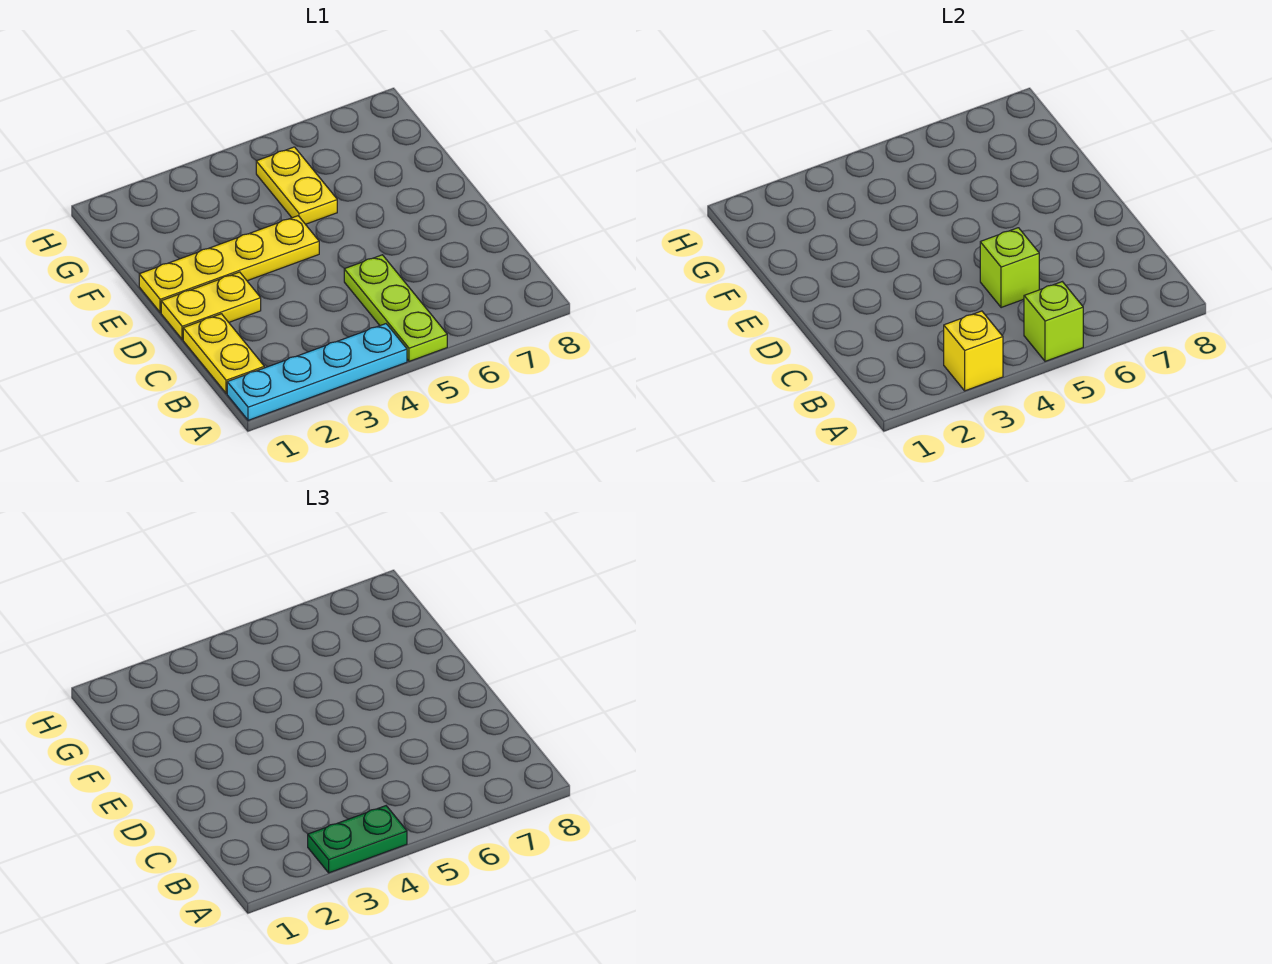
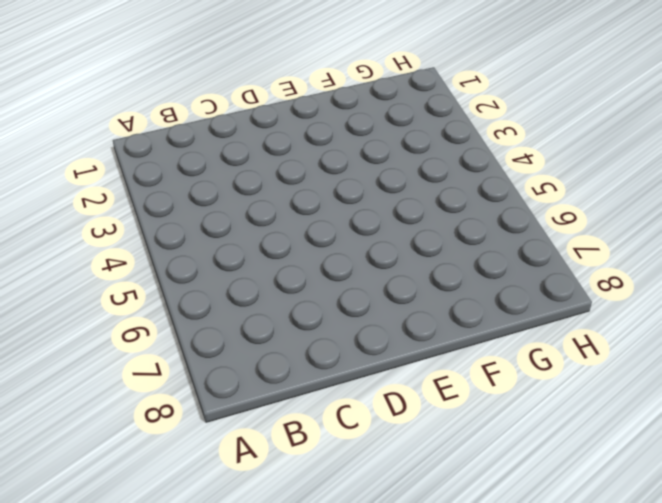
none -> cyan plate A1:A4 level 1
none -> lime plate A5:C5 level 1

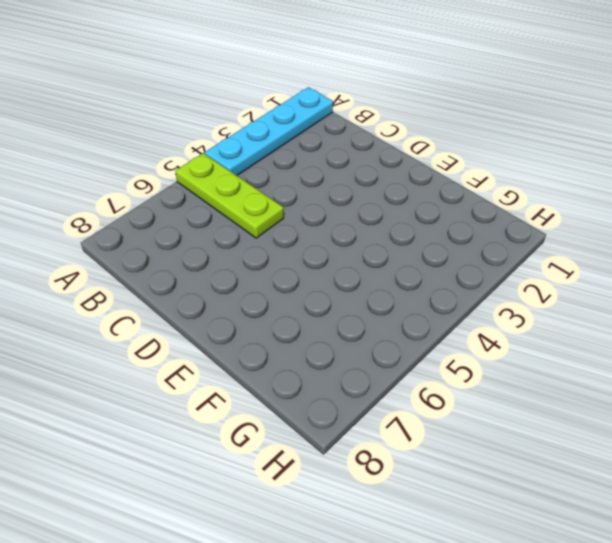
none -> yellow plate B1:C1 level 1
none -> yellow plate D1:D2 level 1

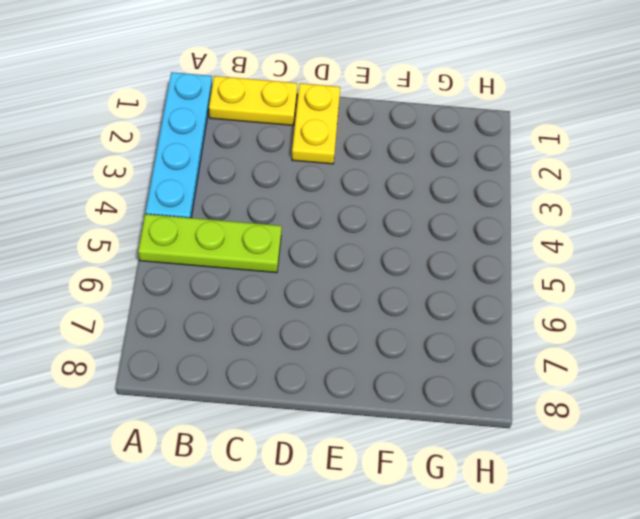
none -> yellow plate E1:E4 level 1
none -> yellow plate F5:G5 level 1

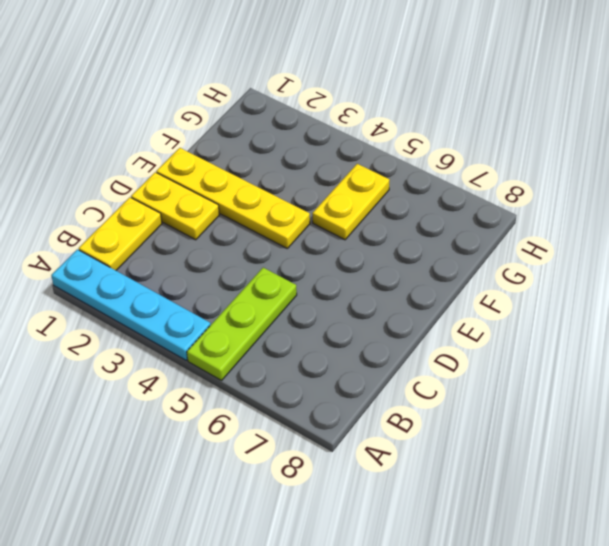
none -> yellow brick A3 level 2
none -> lime brick A5 level 2

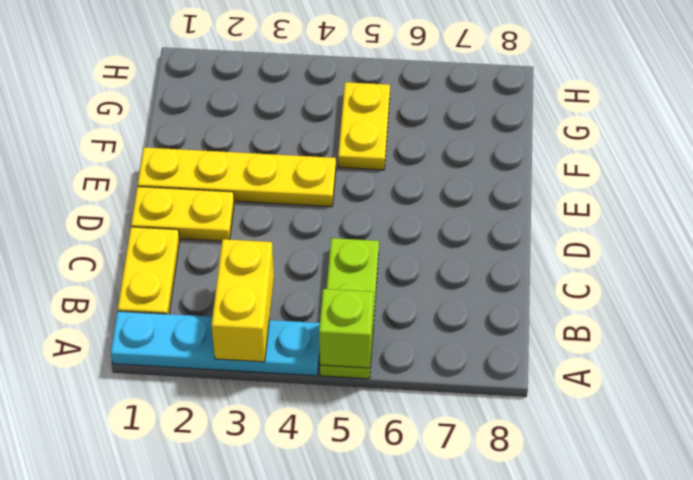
yellow brick A3:B3 level 2 -> yellow brick A3 level 2
none -> lime brick C5 level 2
none -> green plate A3:A4 level 3

